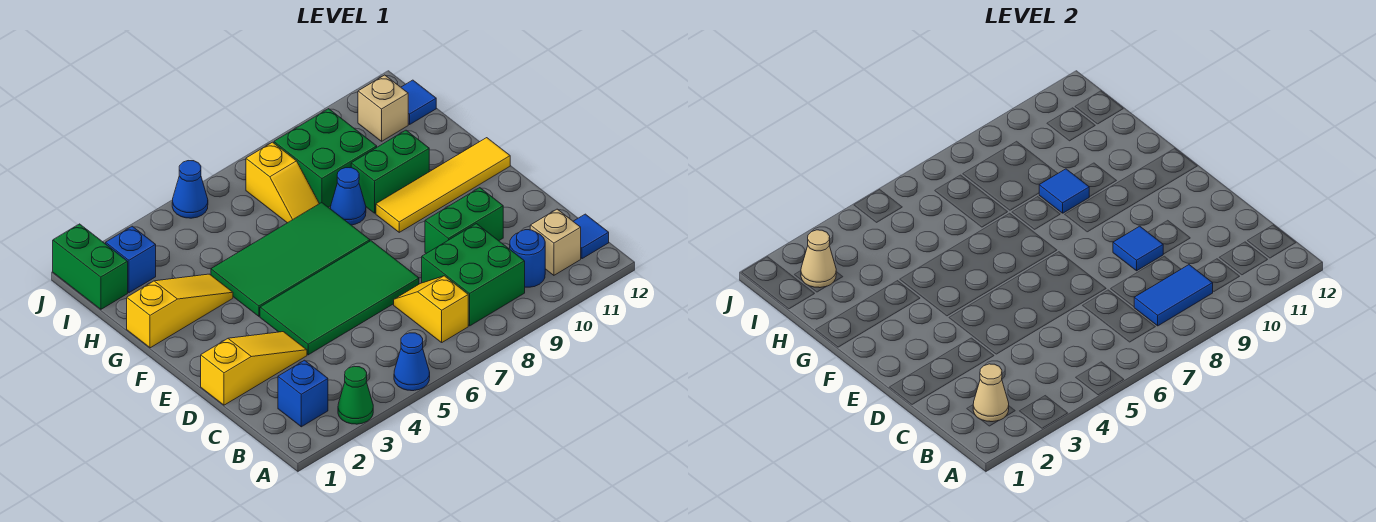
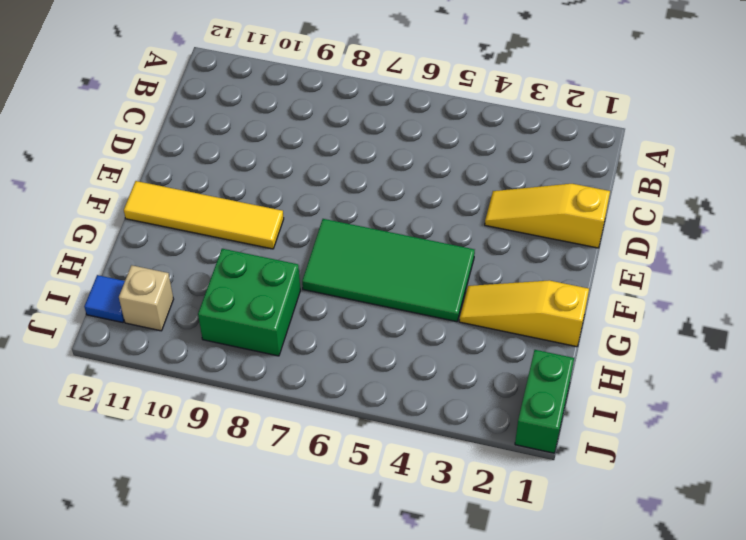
none -> green cone A3 level 1
none -> blue cone A5 level 1
none -> blue brick B2 level 1

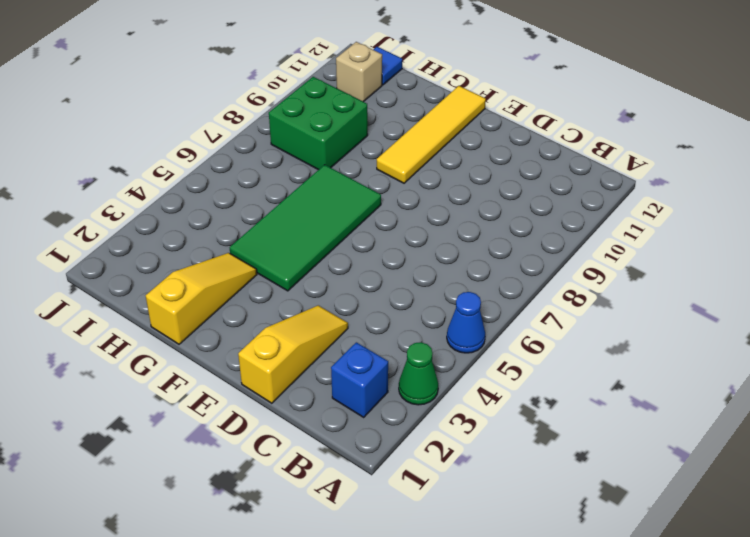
none -> yellow slope B7:C7 level 1 top B
none -> green brick B8:C9 level 1
none -> blue round brick B10 level 1

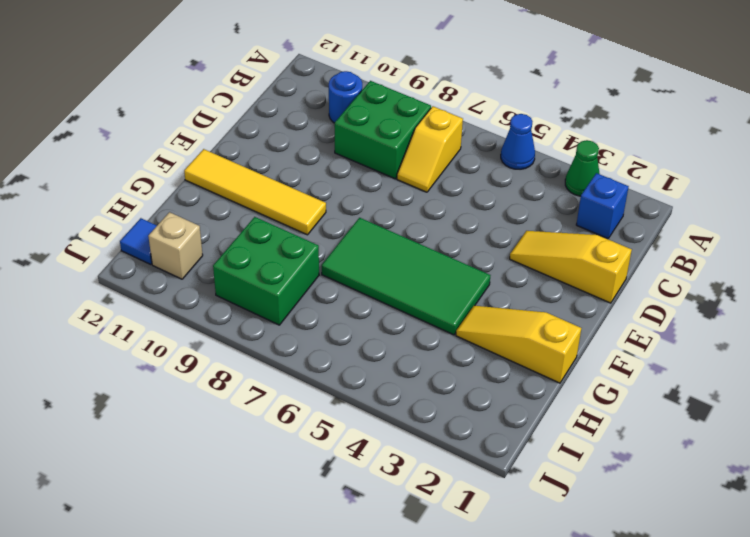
none -> tan brick B11 level 1
none -> blue tile B12 level 1
none -> green tile D4:E7 level 1

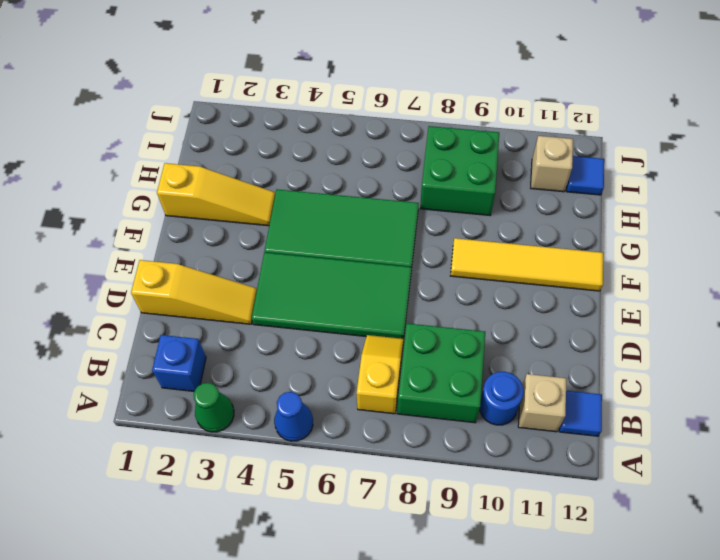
none -> green brick D9:D10 level 1
none -> blue cone G8 level 1
none -> green brick G9:G10 level 1

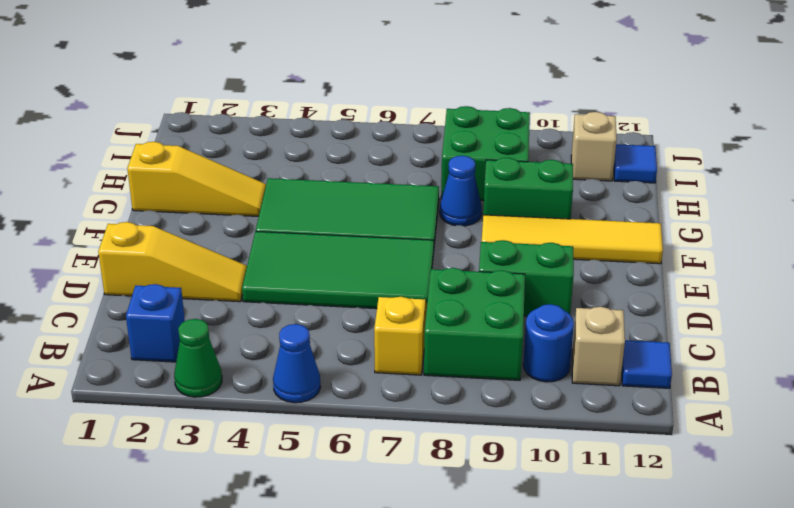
none -> yellow slope H7:I7 level 1 top I
none -> green brick I1:J1 level 1
none -> blue brick I2 level 1

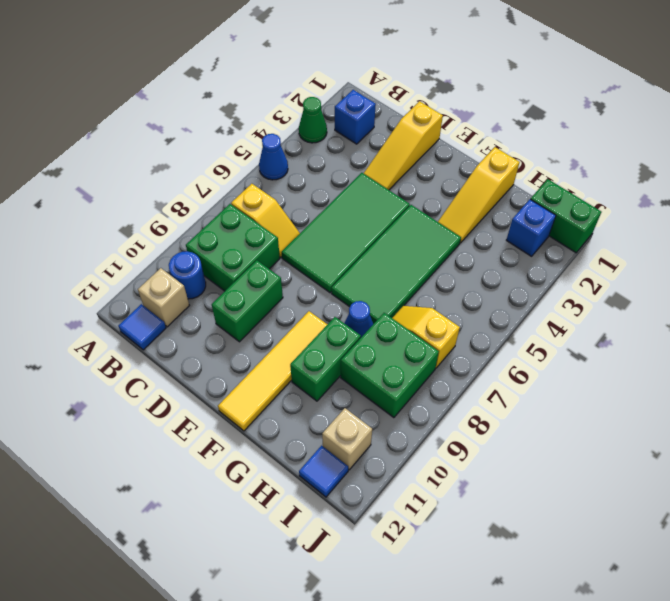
none -> blue cone J5 level 1
none -> tan cone B2 level 2
none -> blue tile B8:B9 level 2

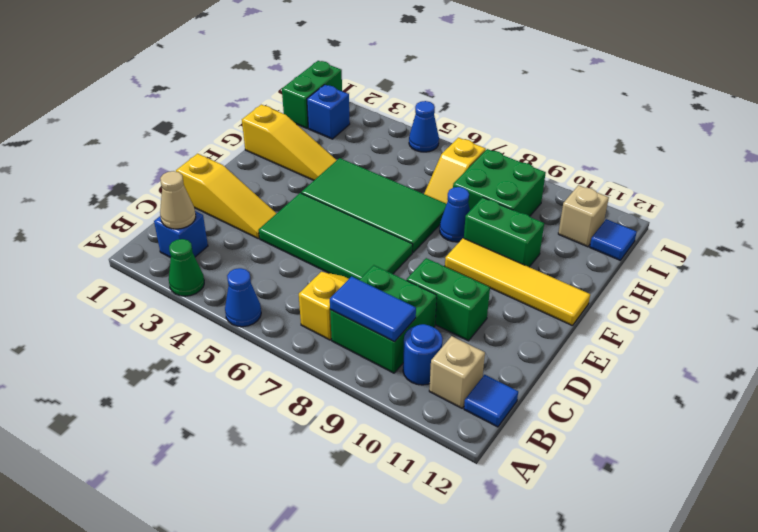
none -> blue tile D9 level 2
none -> blue tile G9 level 2
none -> tan cone I2 level 2

